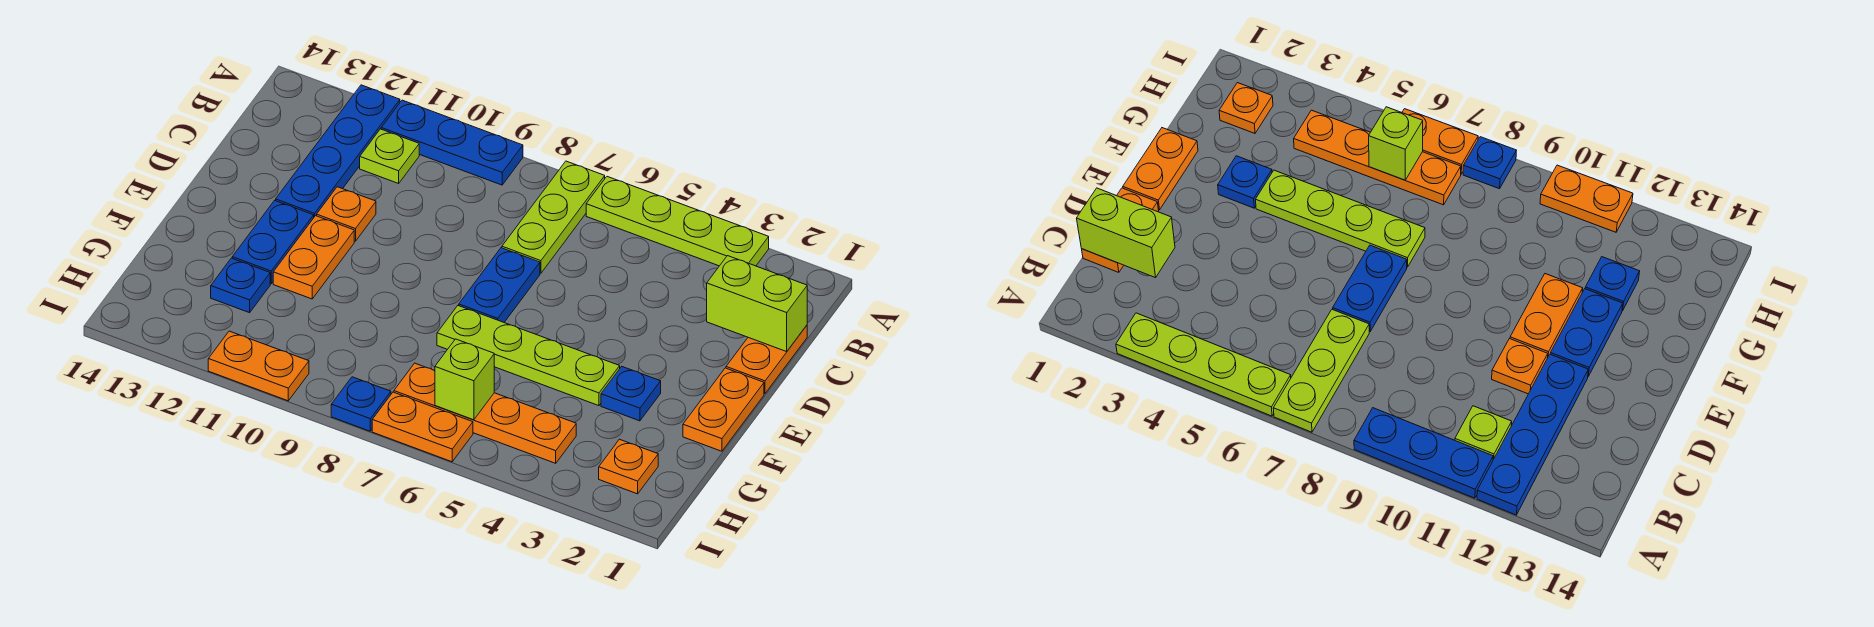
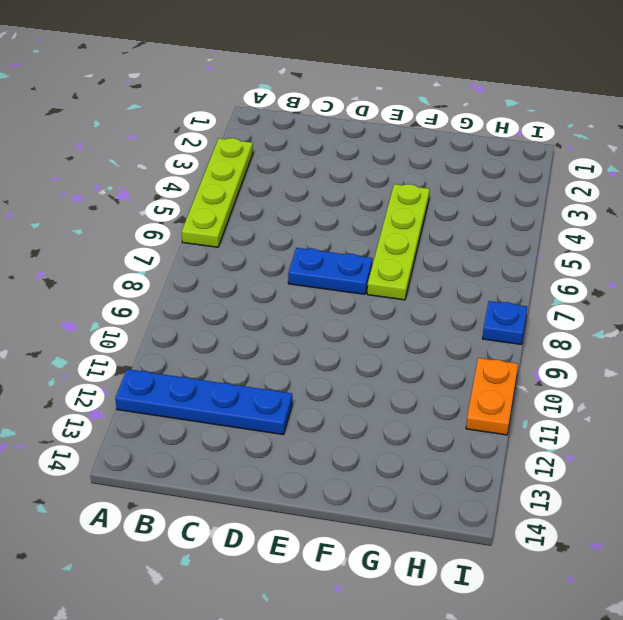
none -> lime plate A7:C7 level 1
none -> blue plate A9:A11 level 1
none -> lime plate B11 level 1

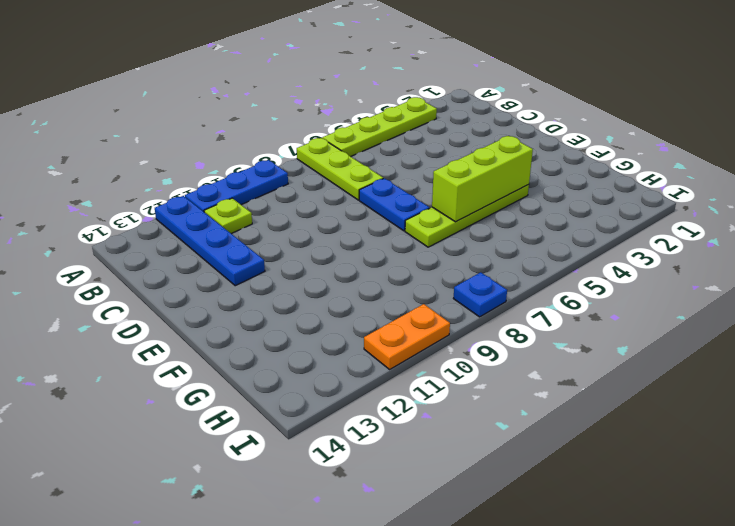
lime brick F4:F6 level 2 -> none
none -> orange plate C1:D1 level 1
none -> orange plate D11 level 1
none -> orange plate E1:F1 level 1

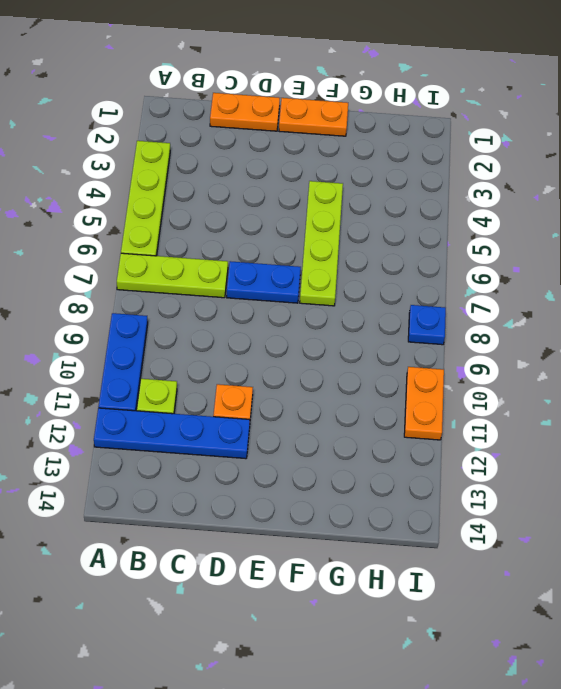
none -> orange plate E11:F11 level 1
none -> blue plate E12:F12 level 1
none -> blue plate F3 level 1

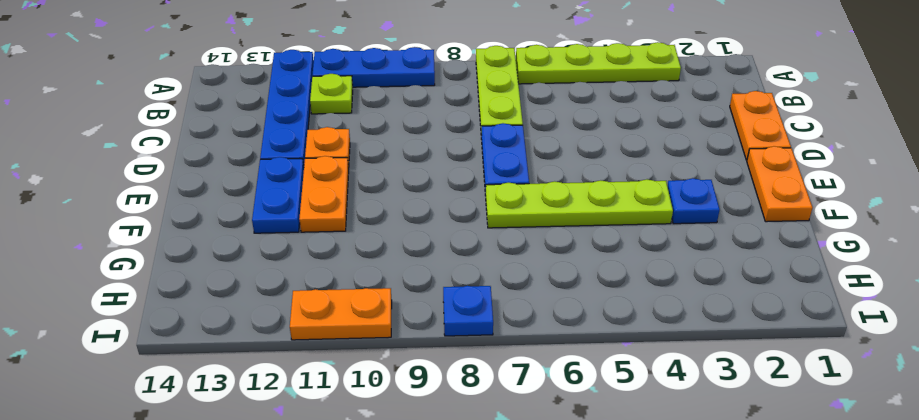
none -> blue plate G12 level 1
none -> orange plate H2 level 1
none -> orange plate H4:H7 level 1

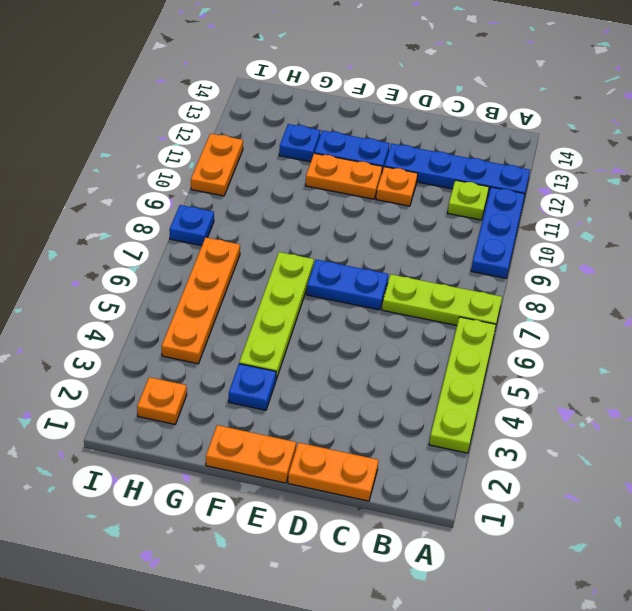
none -> orange plate I6:I7 level 1
none -> lime brick C1:C2 level 2
none -> lime brick H6 level 2

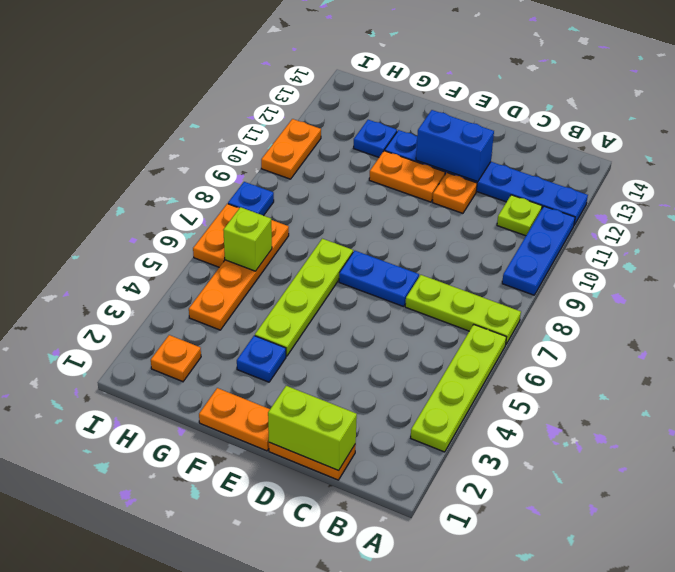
lime brick C1:D1 level 2 -> lime brick C1:C2 level 2
blue brick D12:E12 level 2 -> none

